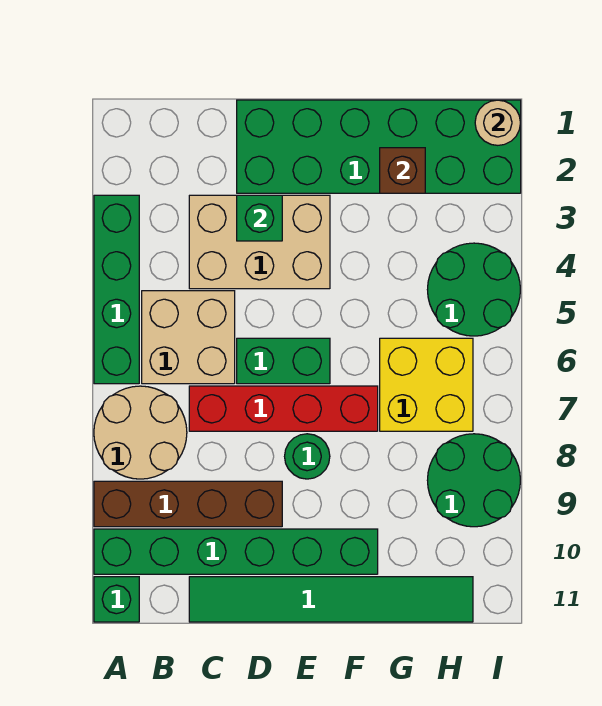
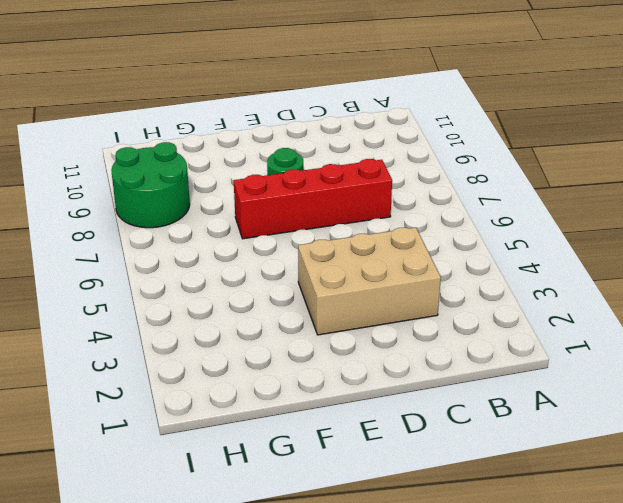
none -> green brick A3:A6 level 1
none -> tan round brick A7:B8 level 1
none -> brown brick A9:D9 level 1

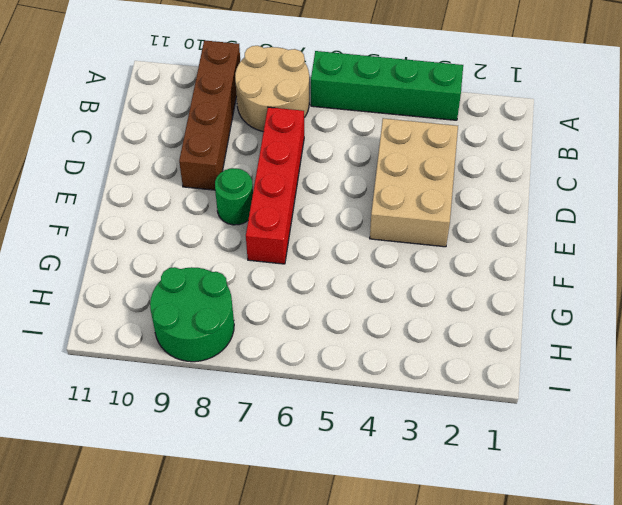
none -> green brick A10:F10 level 1
none -> green brick A11 level 1
none -> tan brick B5:C6 level 1

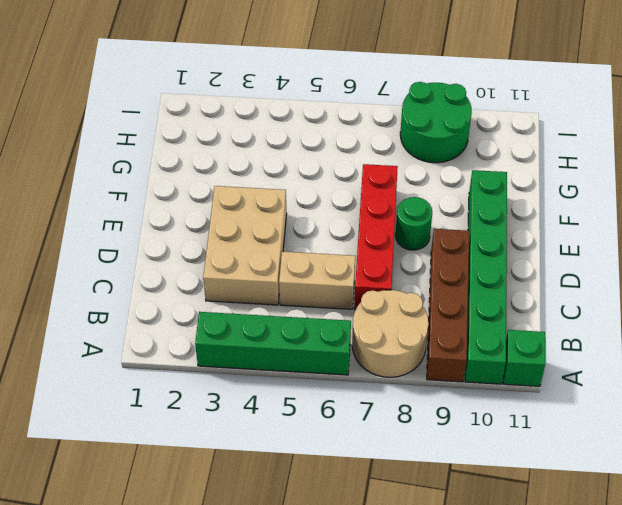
tan brick C5:C6 level 1 -> tan brick B5:C6 level 1
none -> green tile C11:H11 level 1
none -> green brick D1:I2 level 1
none -> green brick D6:E6 level 1

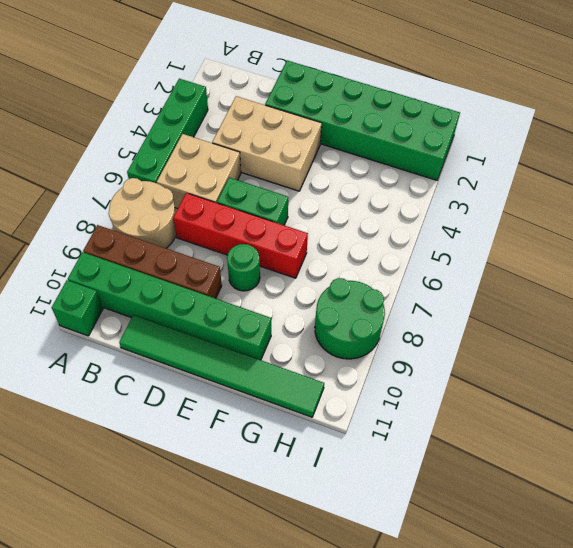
none -> yellow brick G6:H7 level 1
none -> green round brick H4:I5 level 1
none -> green brick D3 level 2

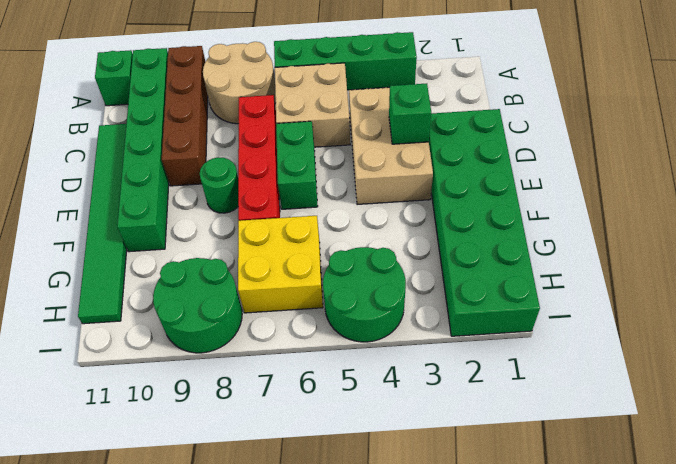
none -> brown brick G2 level 2
none -> tan round brick I1 level 2

